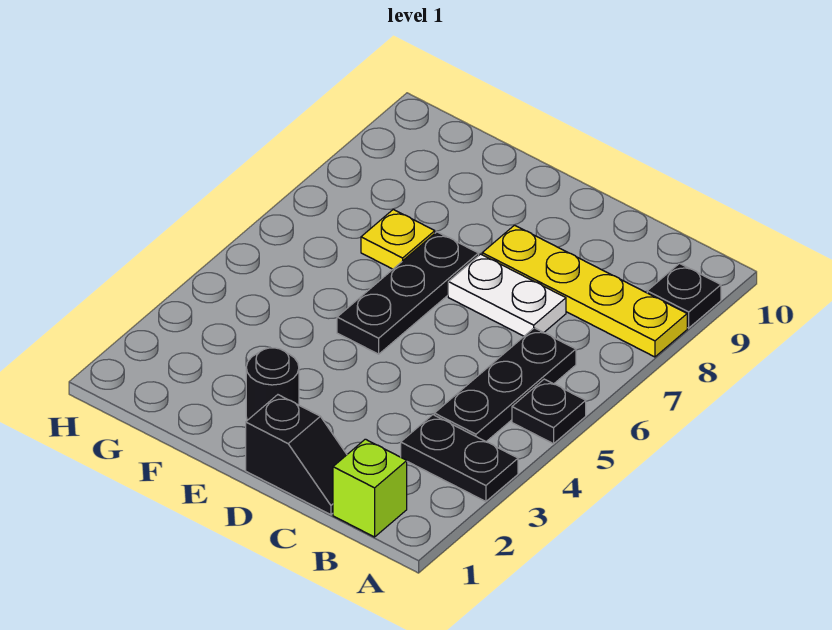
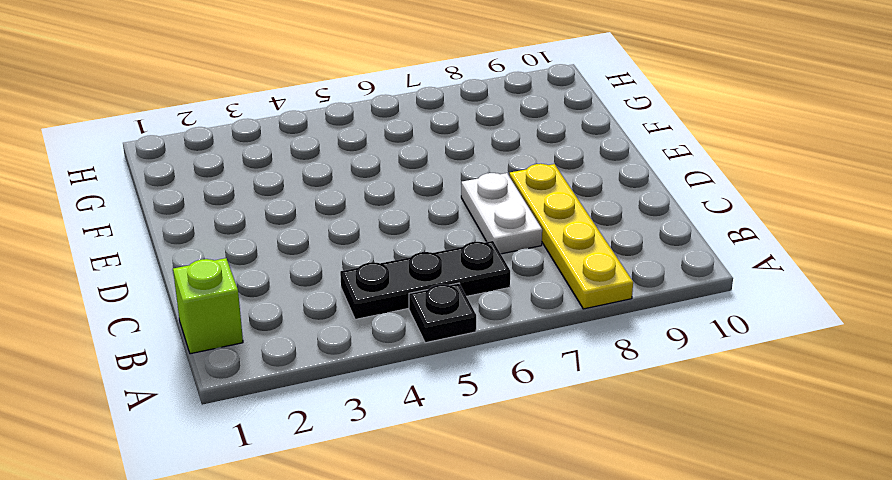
none -> black plate A3:B3 level 1
none -> black plate A9 level 1

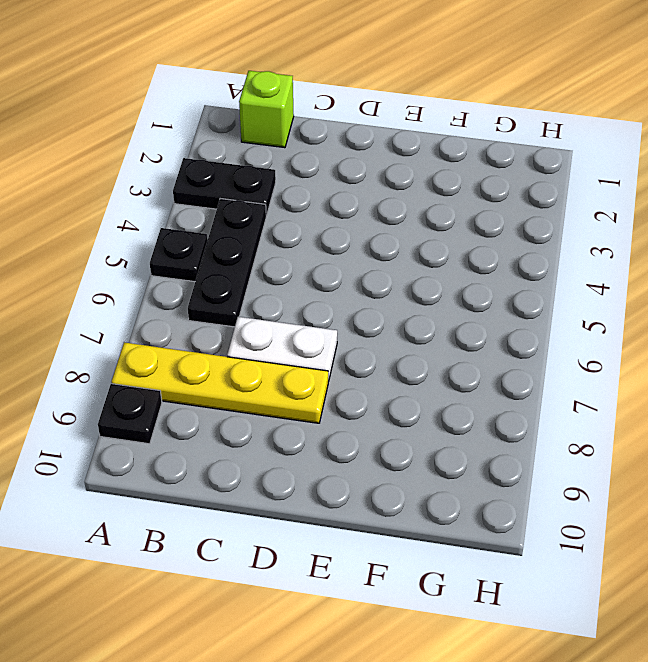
none -> black slope C1:D1 level 1 top D
none -> black round brick E2 level 1

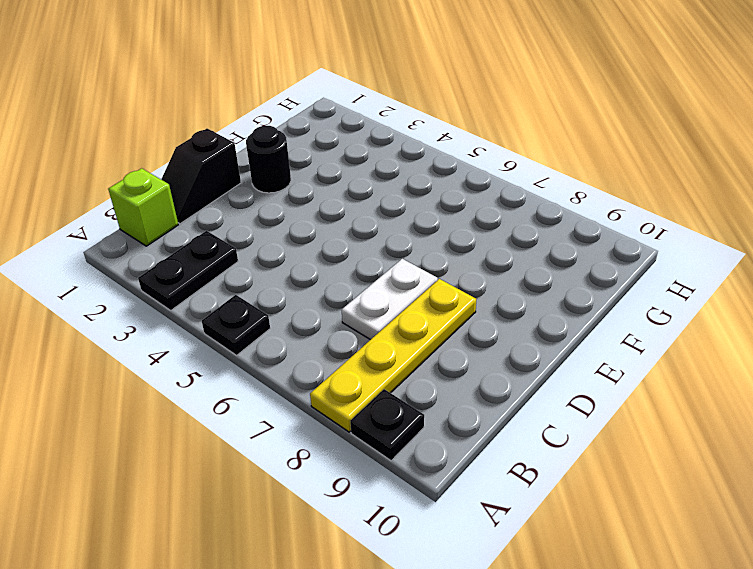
none -> black plate B4:B6 level 1
none -> black plate E5:E7 level 1

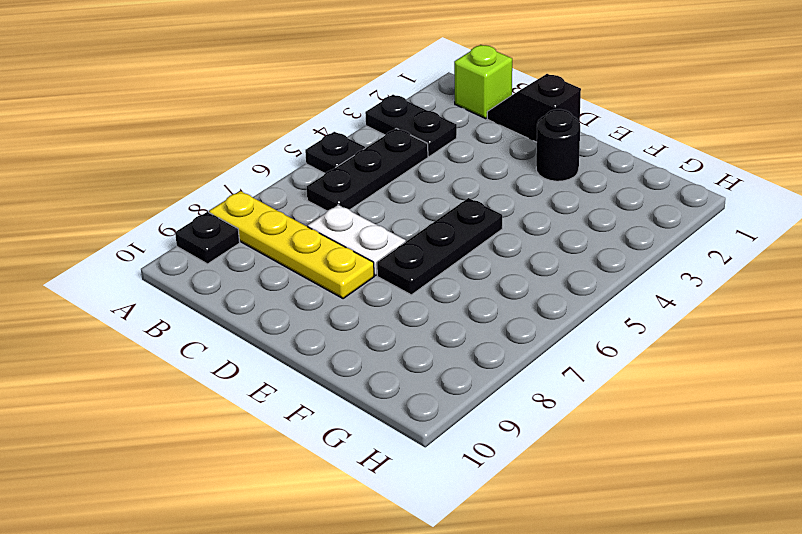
none -> yellow plate F7 level 1

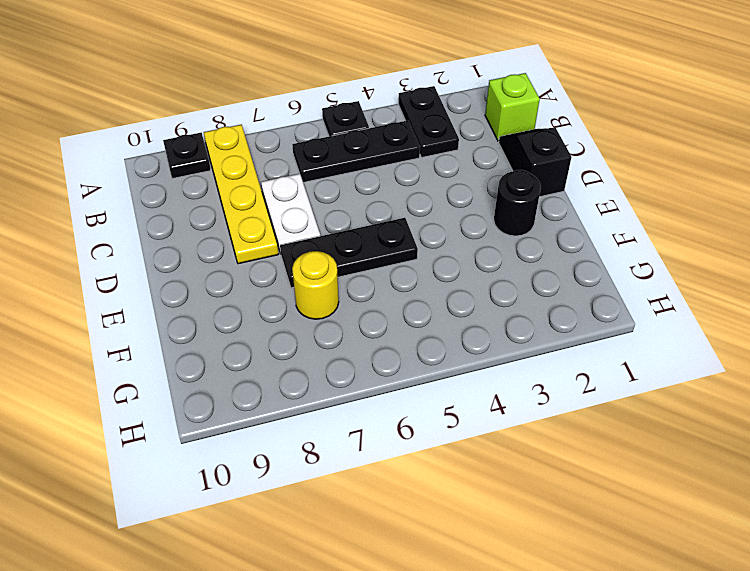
yellow round brick F7 level 1 -> yellow plate F7 level 1

